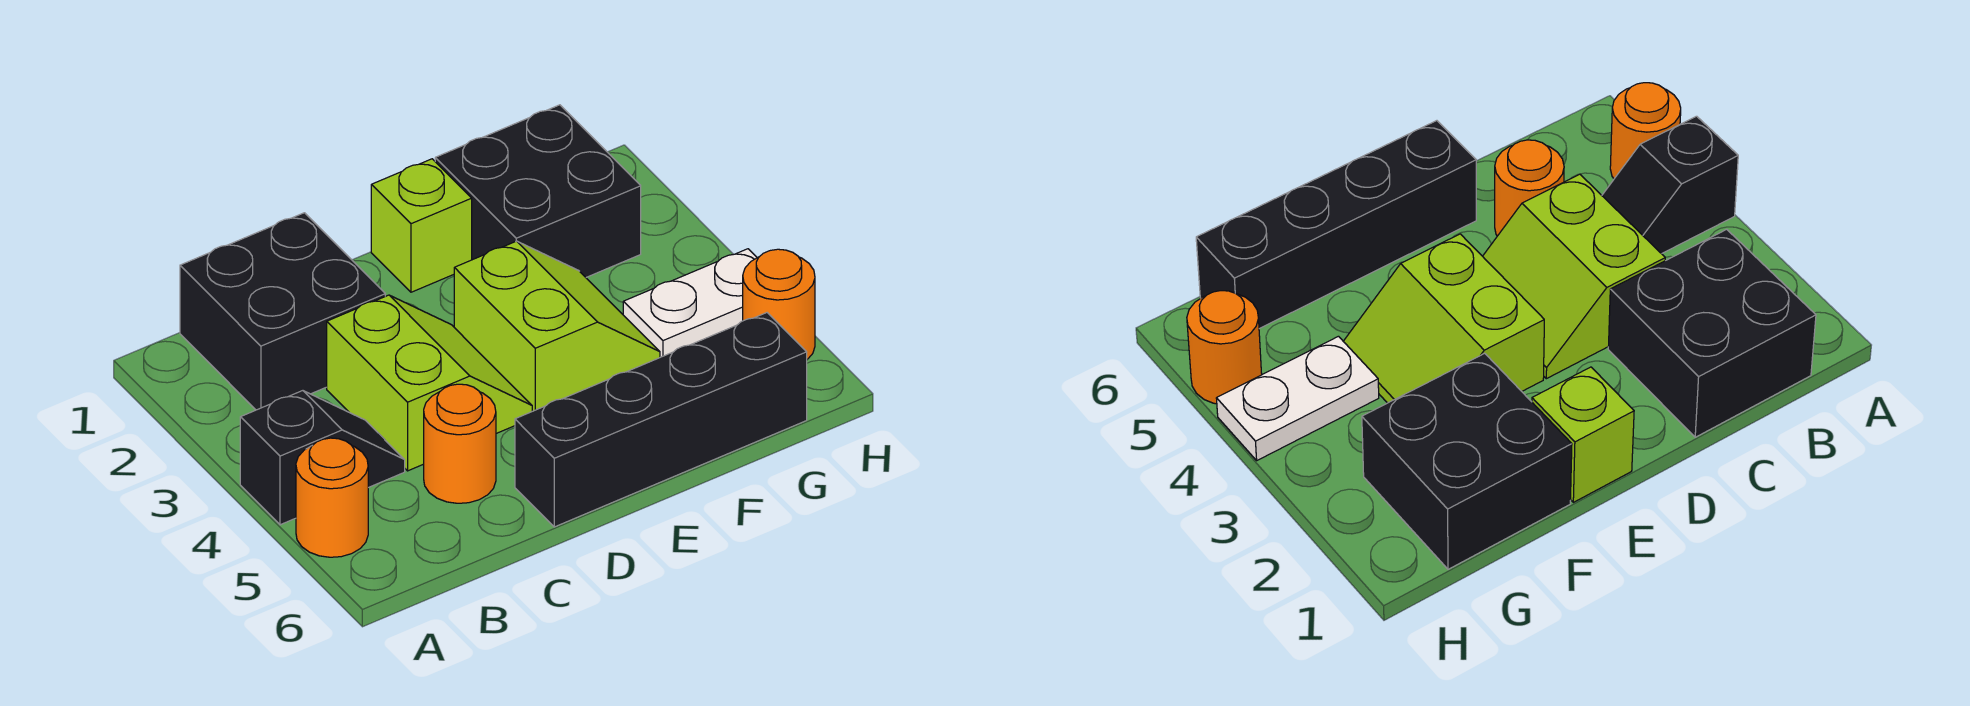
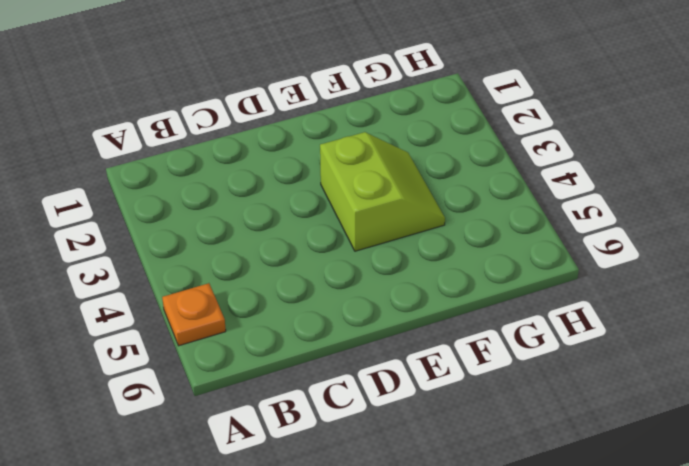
orange plate A5 level 1 -> orange round brick A5 level 1
none -> black slope A4:B4 level 1 top A
none -> black brick B1:C2 level 1

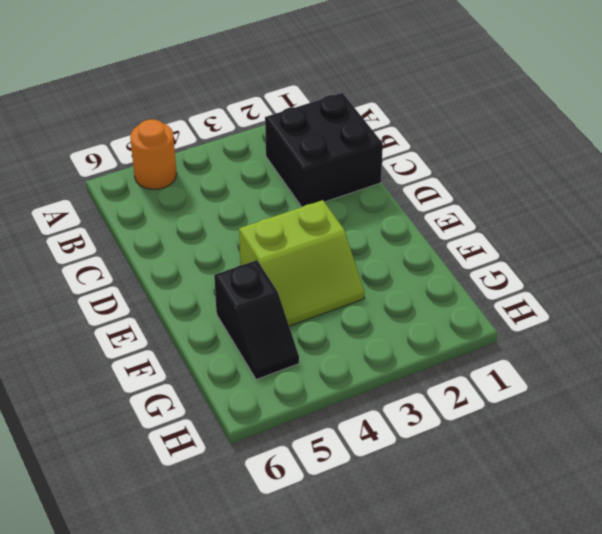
black slope F5:G5 level 1 top F -> black slope A4:B4 level 1 top A
none -> lime slope C3:D4 level 1 top C
none -> orange round brick C5 level 1

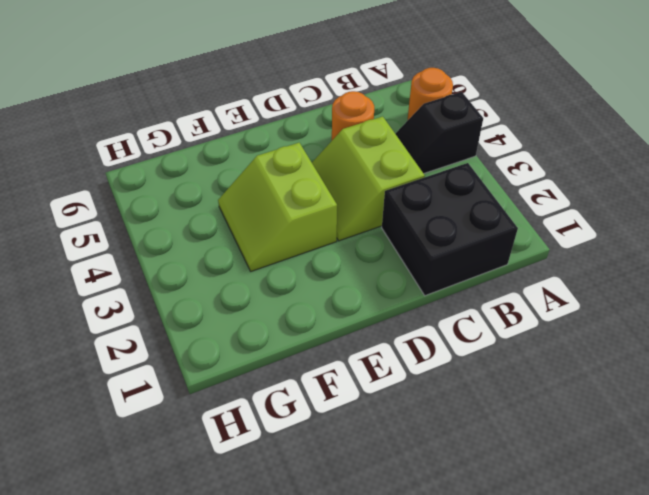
none -> black brick D6:G6 level 1
none -> lime brick E1 level 1

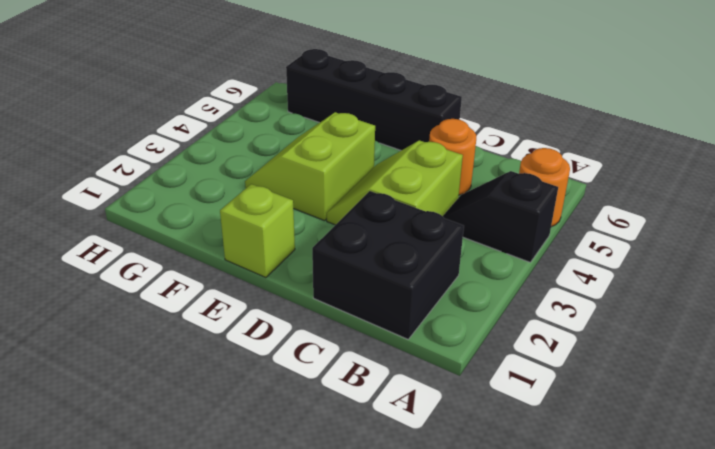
none -> black brick F1:G2 level 1
none -> white plate G4:H4 level 1

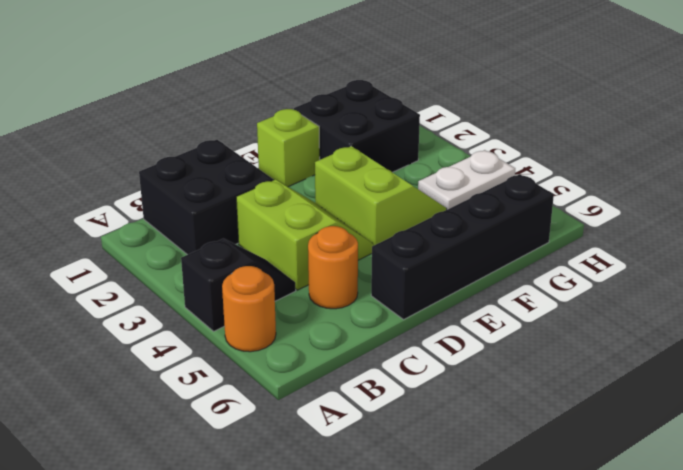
none -> orange round brick H5 level 1

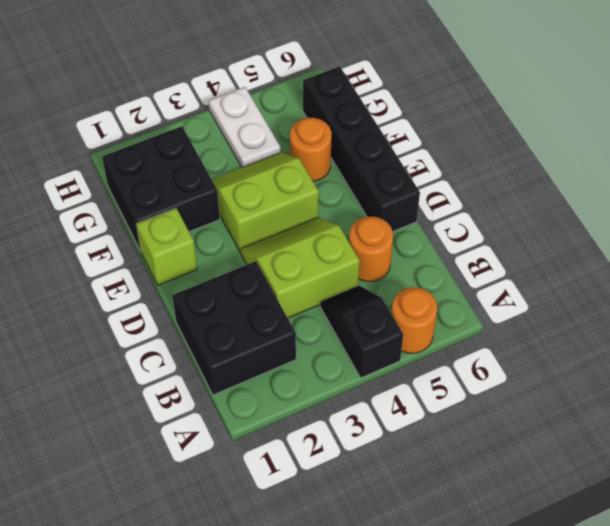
orange round brick F5 level 1 -> orange round brick H5 level 1

